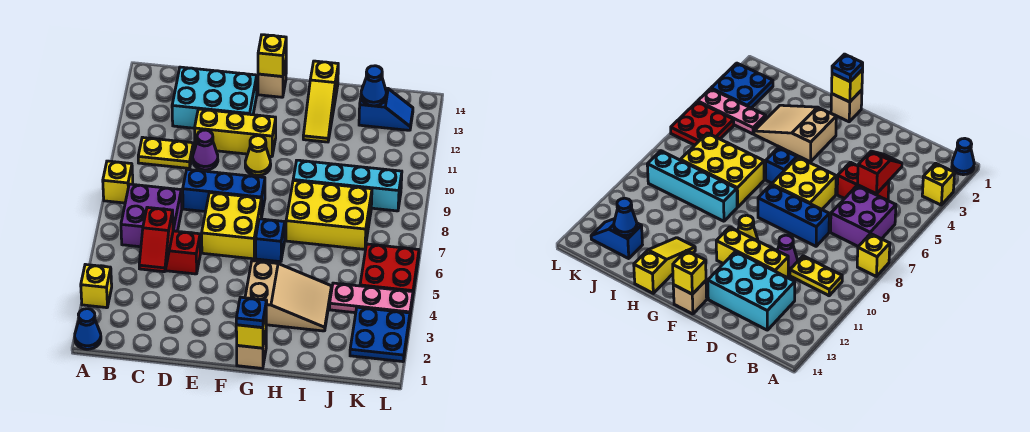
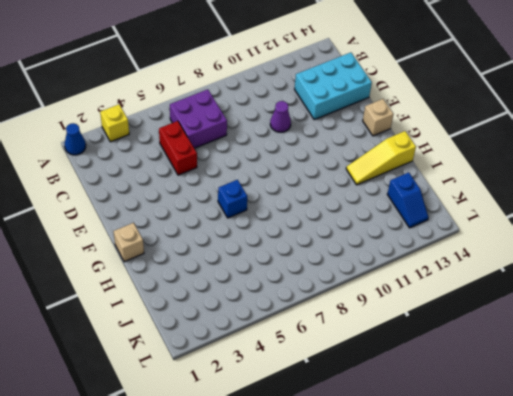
cyan brick C12:D14 level 1 -> cyan brick C12:E13 level 1
none -> yellow brick A8 level 1
none -> yellow plate B10:C10 level 1
none -> blue brick D8:F8 level 1

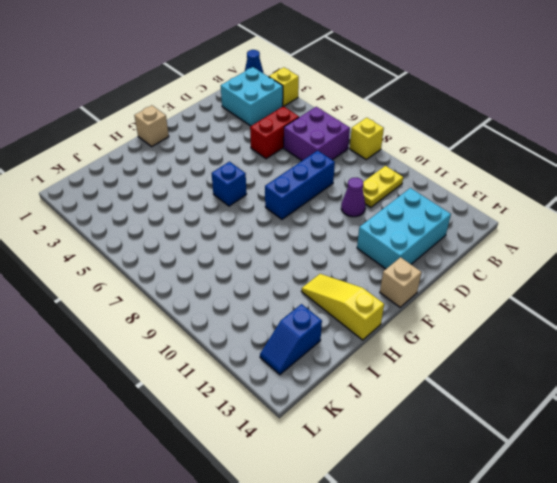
cyan brick B2:C3 level 1 -> none
none -> yellow brick D11:F11 level 1
none -> yellow brick E6:F7 level 1
none -> yellow cone F10 level 1

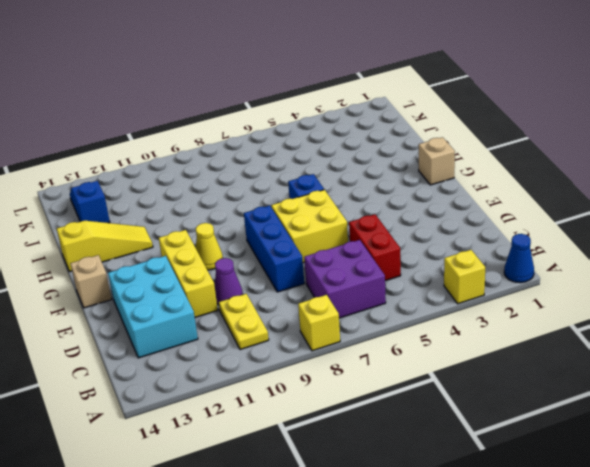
none -> tan slope G3:I4 level 1 top G
none -> yellow brick H7:J8 level 1
none -> cyan brick H9:K9 level 1

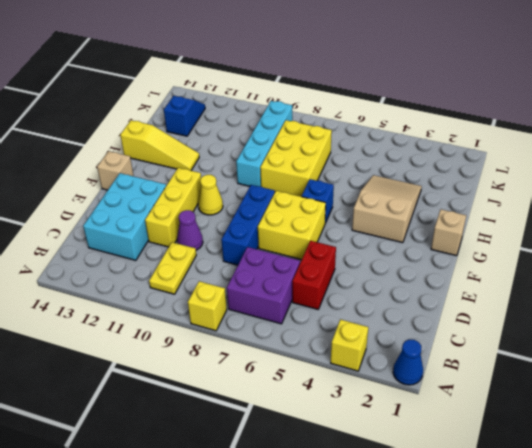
none -> pink plate J4:L4 level 1
none -> blue plate K2:L3 level 1
none -> red plate K5:L6 level 1

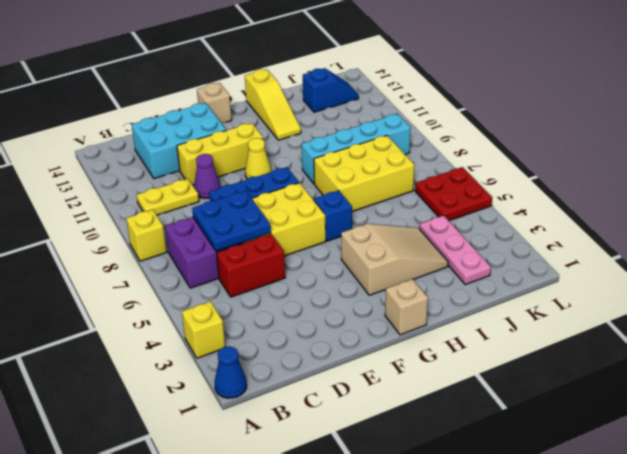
blue plate C6:D7 level 2 -> blue plate K2:L3 level 1
pink plate J2:J4 level 1 -> pink plate J4:L4 level 1
none -> red slope C4:C5 level 2 top 5
none -> yellow brick F14 level 2
none -> yellow brick G1 level 2

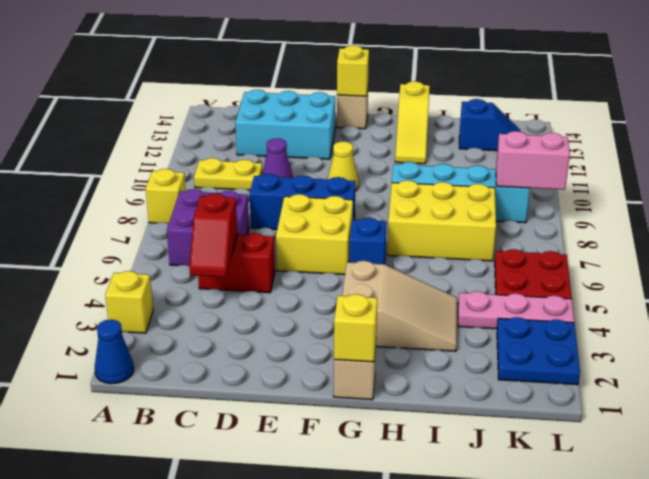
pink brick K9:L9 level 2 -> none
none -> yellow brick D11:F11 level 1
none -> blue cone J13 level 2
none -> blue plate G1 level 3

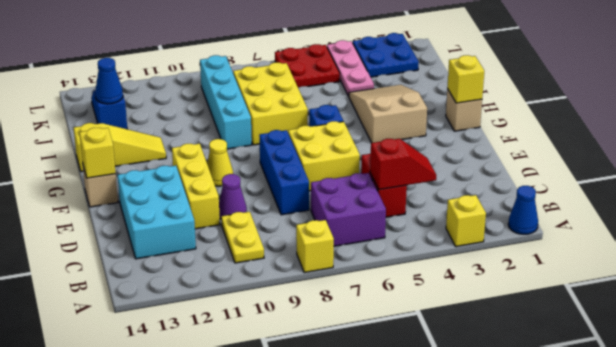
none -> blue plate G1 level 3

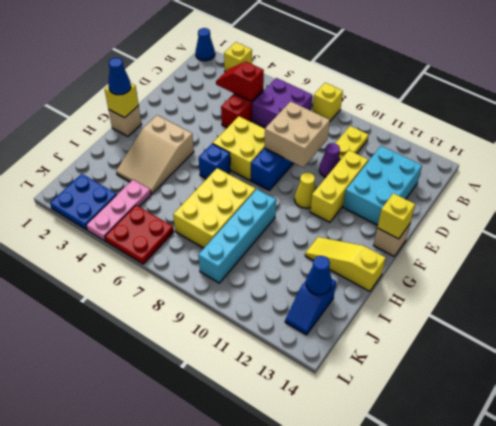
tan brick D8:E9 level 2 -> none
blue cone G1 level 3 -> blue plate G1 level 3

